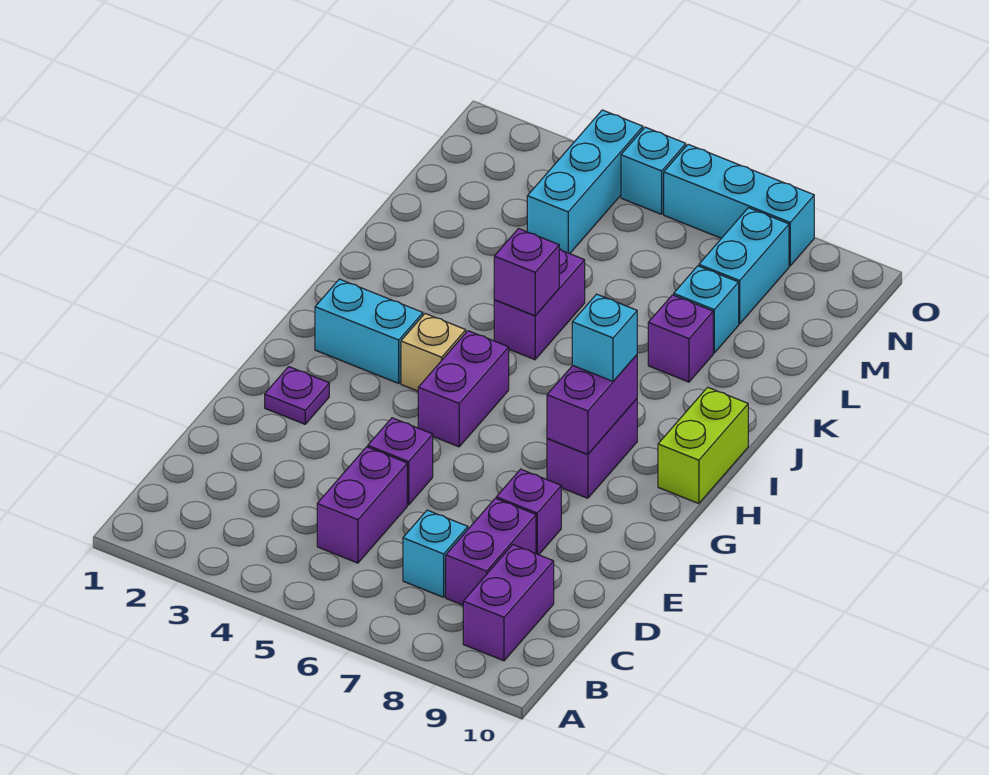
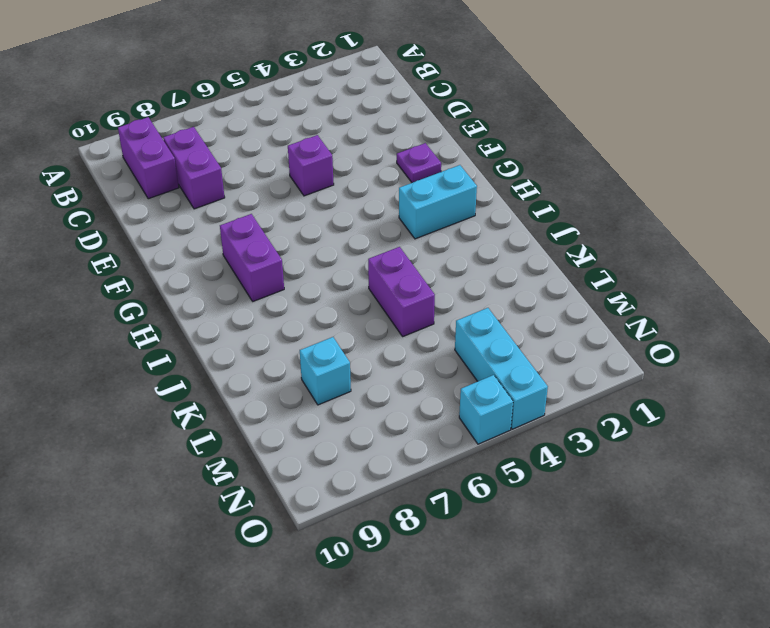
none -> purple brick C5:D5 level 1
none -> cyan brick C7 level 1
none -> purple brick E8 level 1

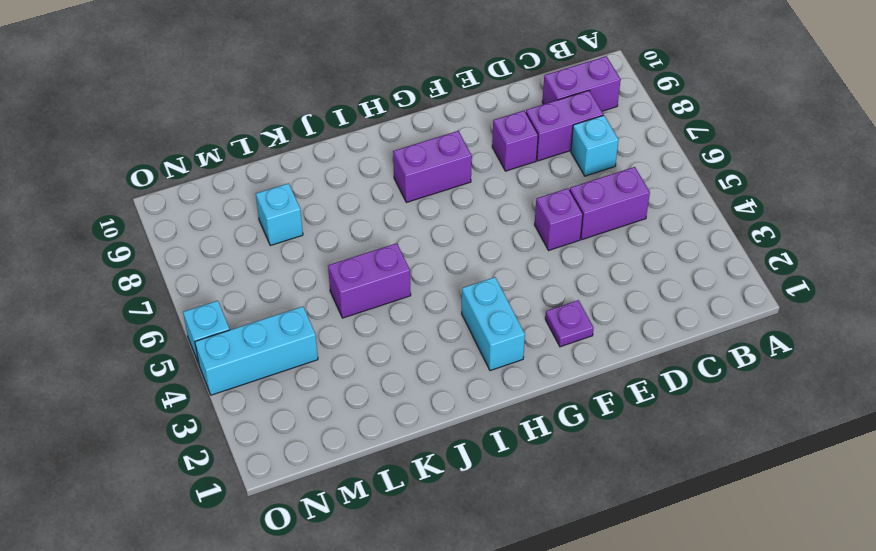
none -> purple brick G5:H5 level 1
none -> tan brick H4 level 1
none -> lime brick H10:I10 level 1

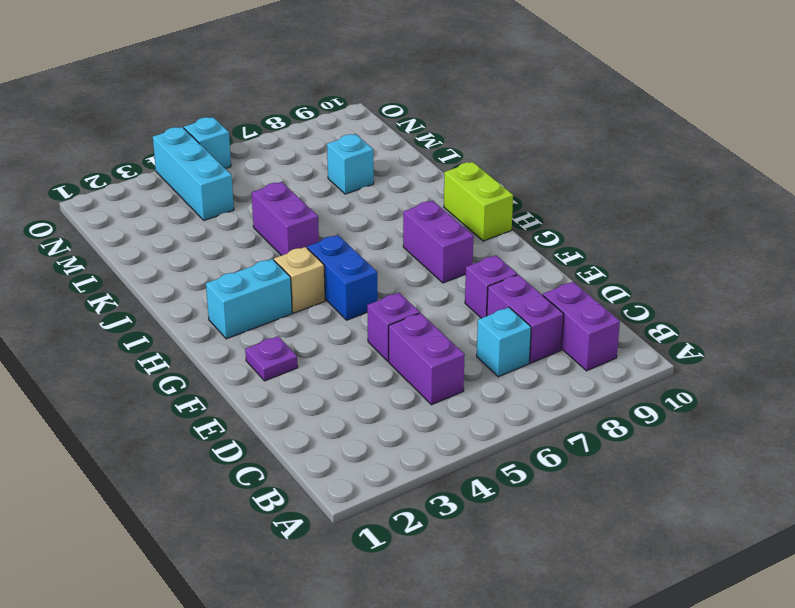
blue brick G5:H5 level 1 -> purple brick G5:H5 level 1
none -> purple brick K8 level 1
none -> cyan brick M8:N8 level 1
none -> cyan brick O6:O8 level 1

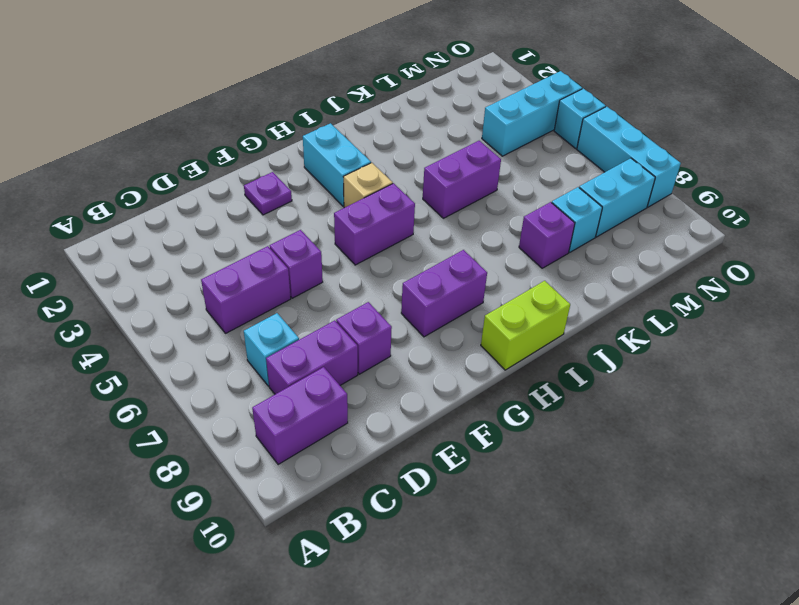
none -> purple brick G8:H8 level 2
none -> purple brick J5 level 2
none -> cyan brick H8 level 3

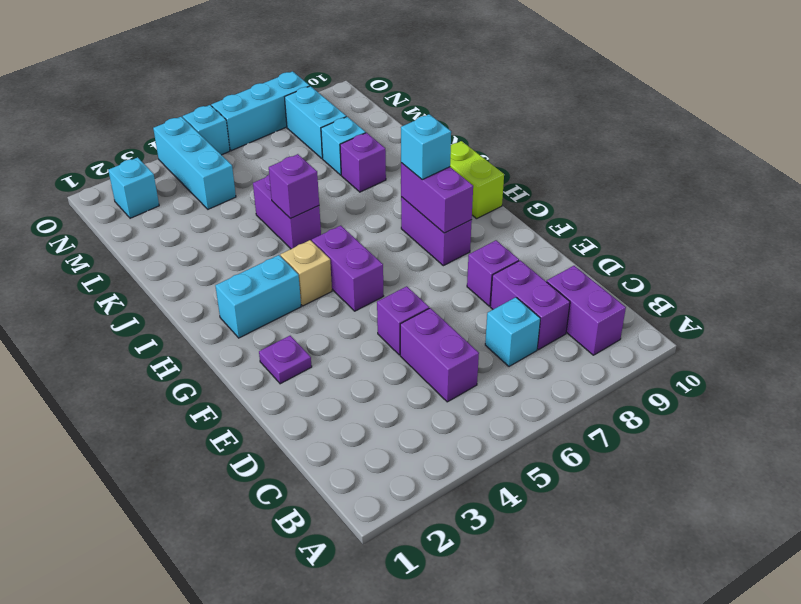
cyan brick N2 level 1 -> none

